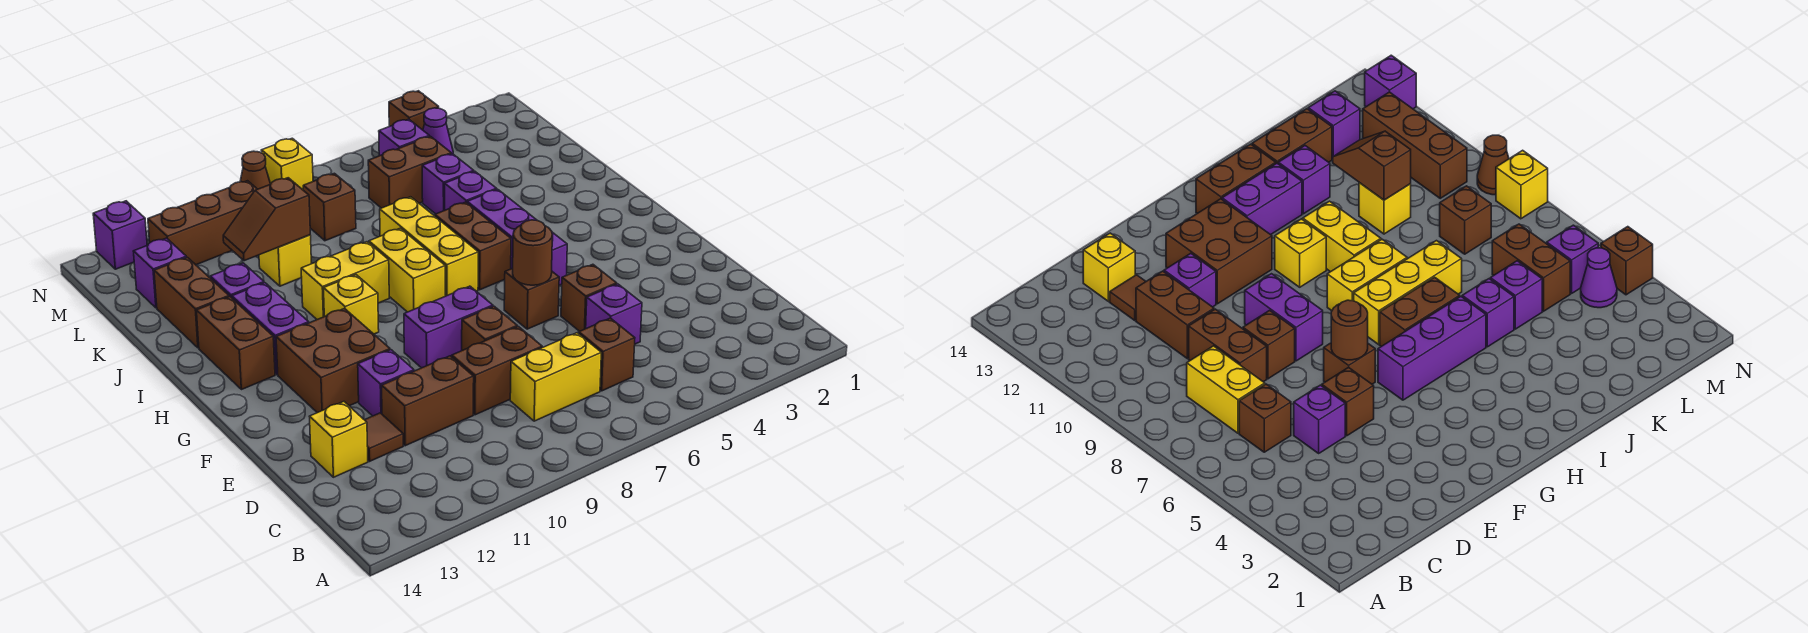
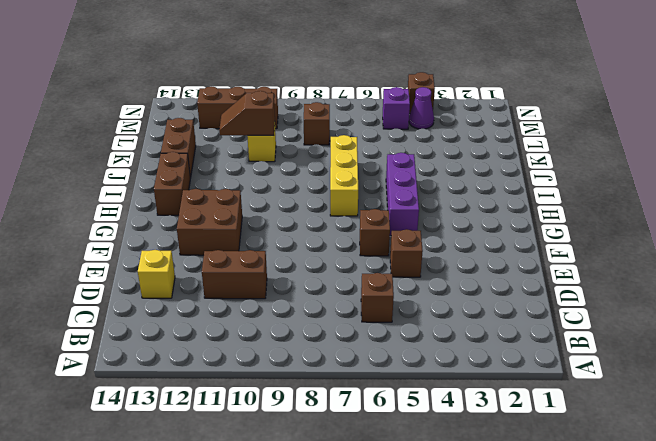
none -> yellow brick C7:C8 level 1
none -> purple brick D5 level 1
none -> brown brick D8:D9 level 1
none -> brown tile D12 level 1

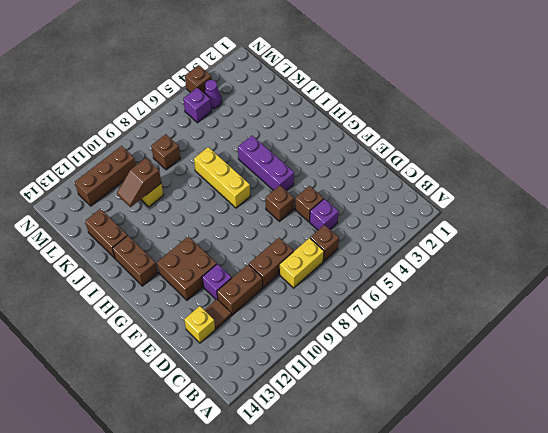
none -> brown brick E8 level 1
none -> purple brick F8:F9 level 1
none -> brown brick H6:I6 level 1
none -> yellow brick H8:I8 level 1

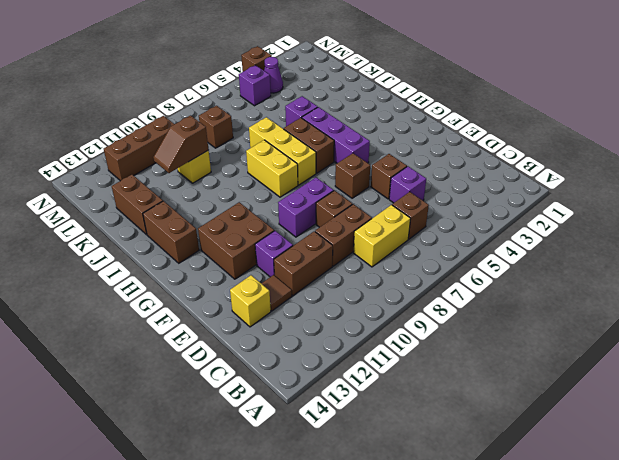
none -> yellow brick H10 level 1
none -> purple brick H12:I12 level 1
none -> yellow brick I9:I10 level 1
none -> purple brick J12 level 1

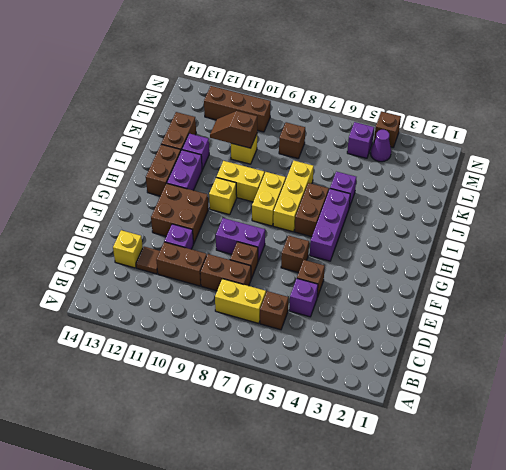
none -> purple brick K5 level 1
none -> brown brick L5:L6 level 1
none -> purple brick L13 level 1
none -> yellow brick N8 level 1

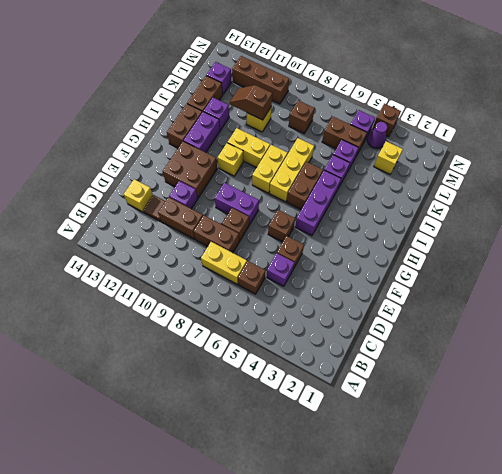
yellow brick L3 level 1 -> yellow brick N8 level 1
none -> brown cone N9 level 1
none -> purple brick N13 level 1
none -> brown round brick F6 level 2

